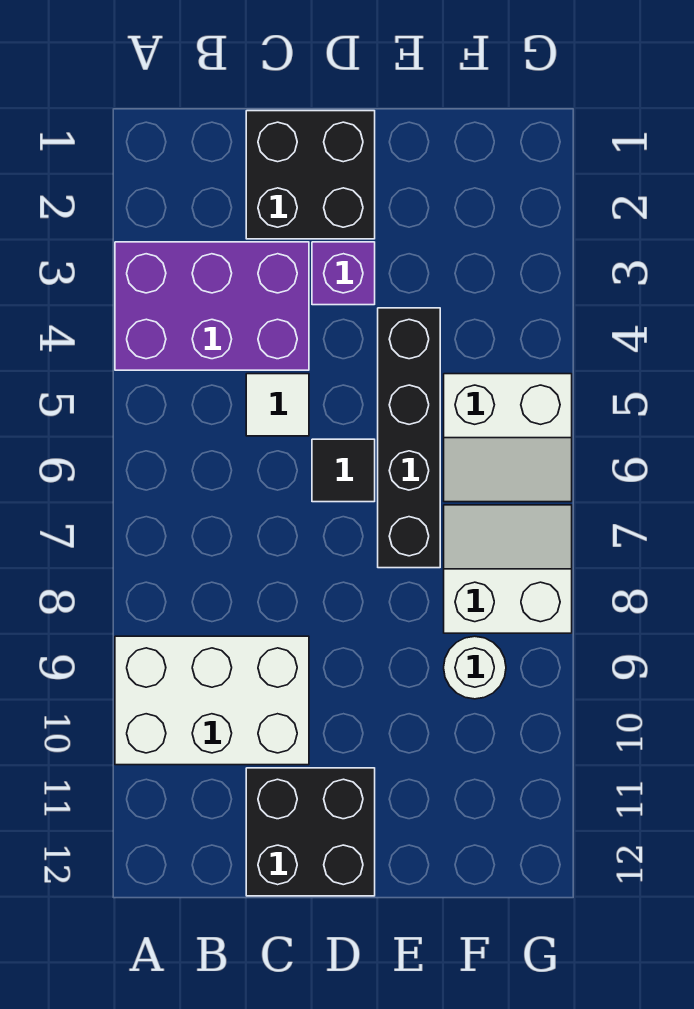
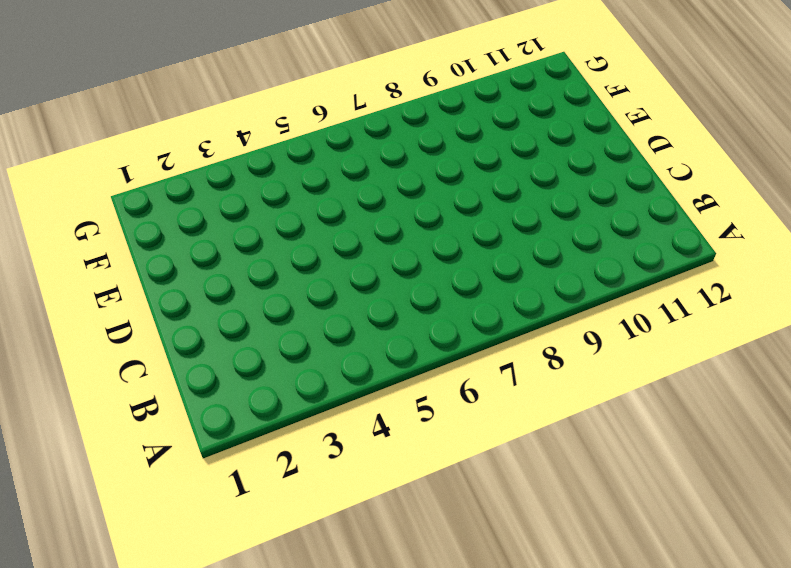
none -> purple brick A3:C4 level 1
none -> white brick A9:C10 level 1

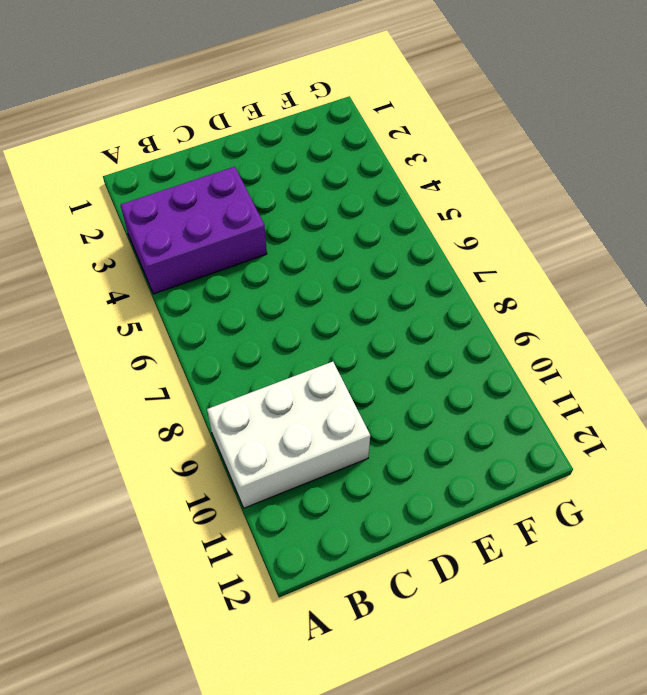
none -> black brick C1:D2 level 1
none -> white tile C5 level 1

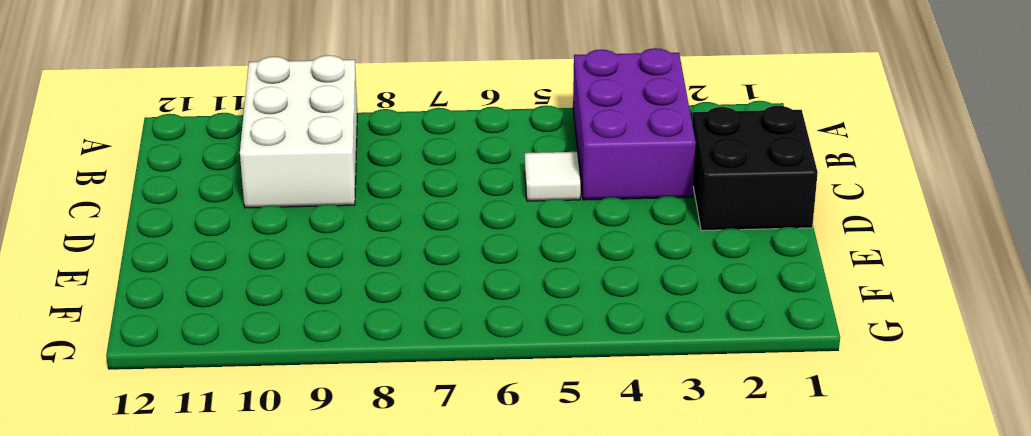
none -> black brick C11:D12 level 1
none -> purple brick D3 level 1

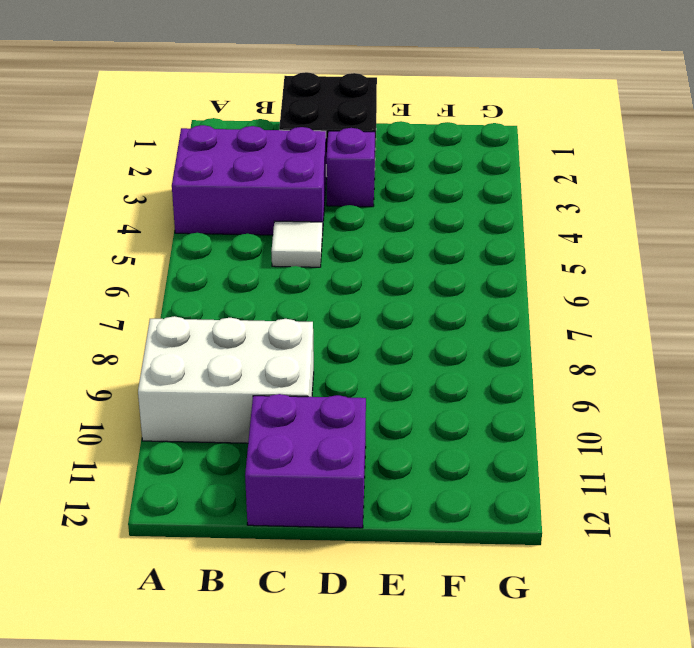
purple brick C11:D12 level 1 -> black brick C11:D12 level 1
none -> black tile D6 level 1
none -> black brick E4:E7 level 1

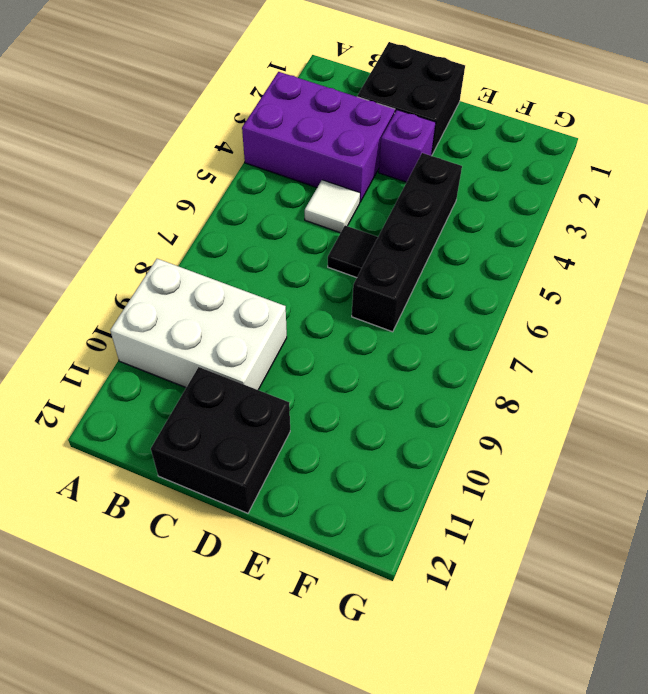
none -> white slope F5:G6 level 1 top 5
none -> white slope F7:G8 level 1 top 8

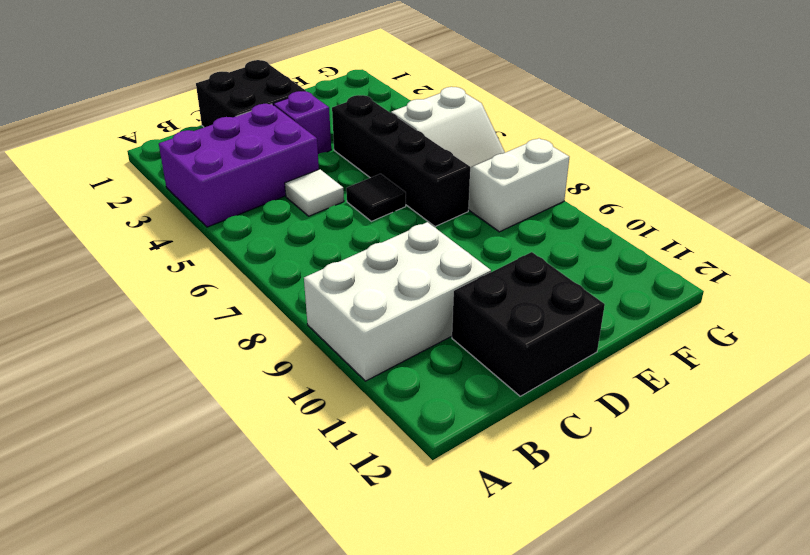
none -> white round brick F9 level 1

